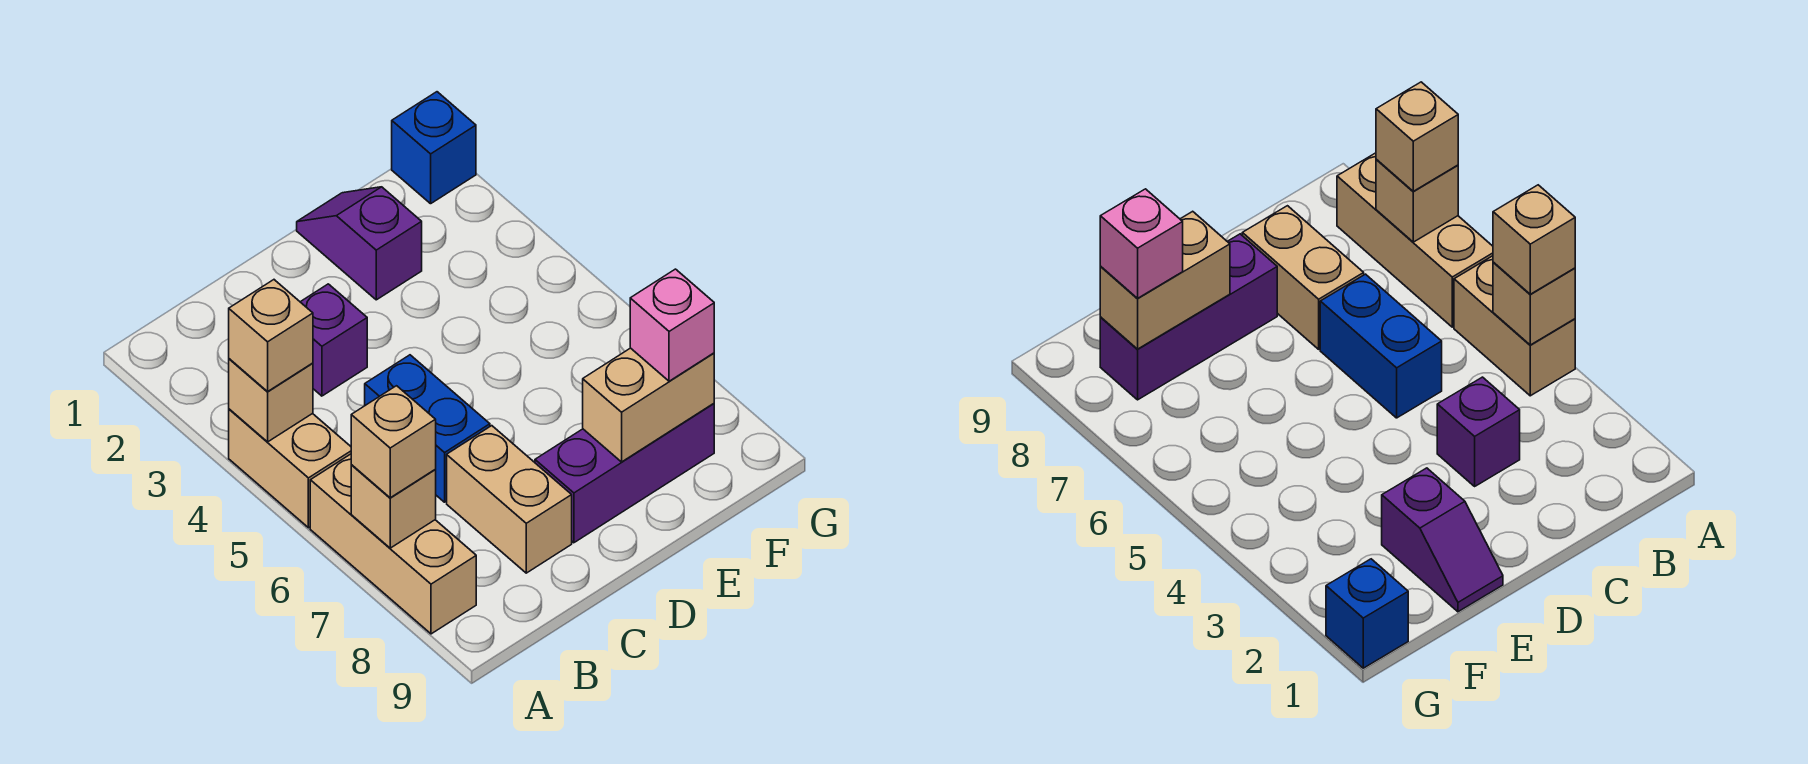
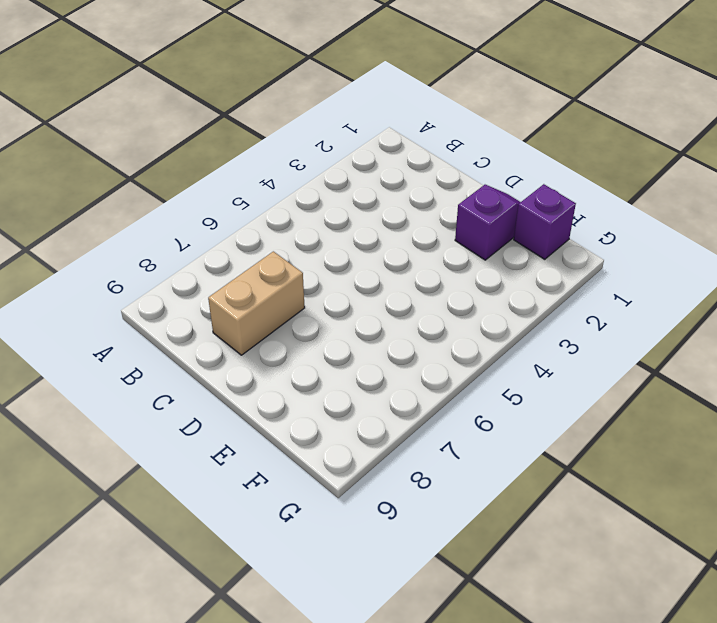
purple brick F1 level 1 -> purple brick C3 level 1
none -> tan brick A4:A5 level 1
none -> tan brick A6:A8 level 1
none -> blue brick C5:C6 level 1

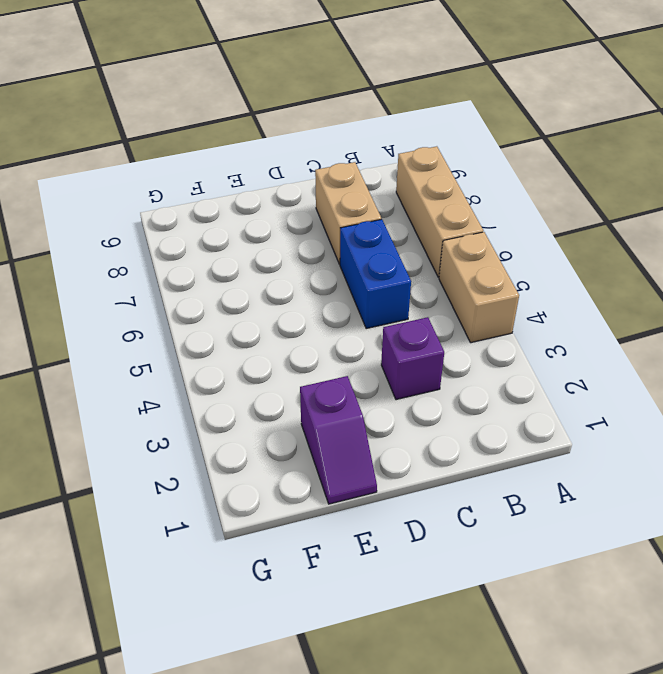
none -> purple brick D8:F8 level 1
none -> blue brick G1 level 1
none -> tan brick A4 level 2

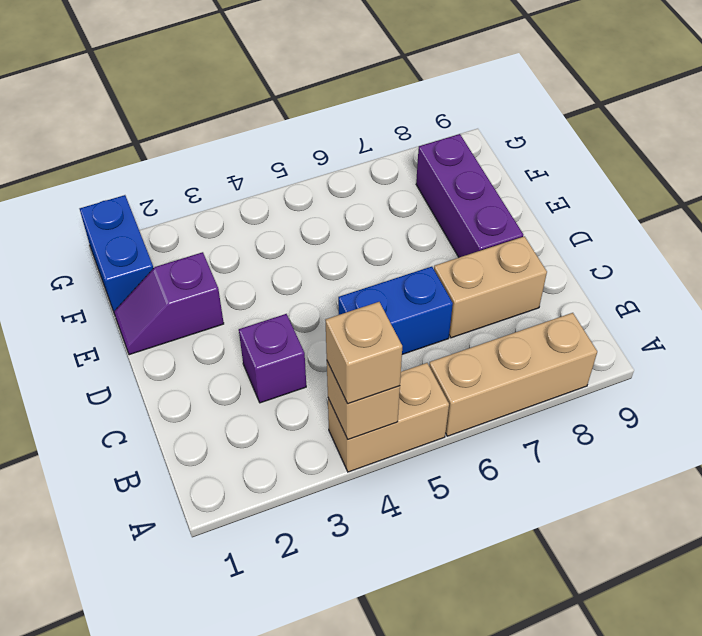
blue brick F1:G1 level 1 -> blue brick G1 level 1
none -> tan brick A7 level 2
none -> tan brick E8:F8 level 2
none -> tan brick A7 level 3

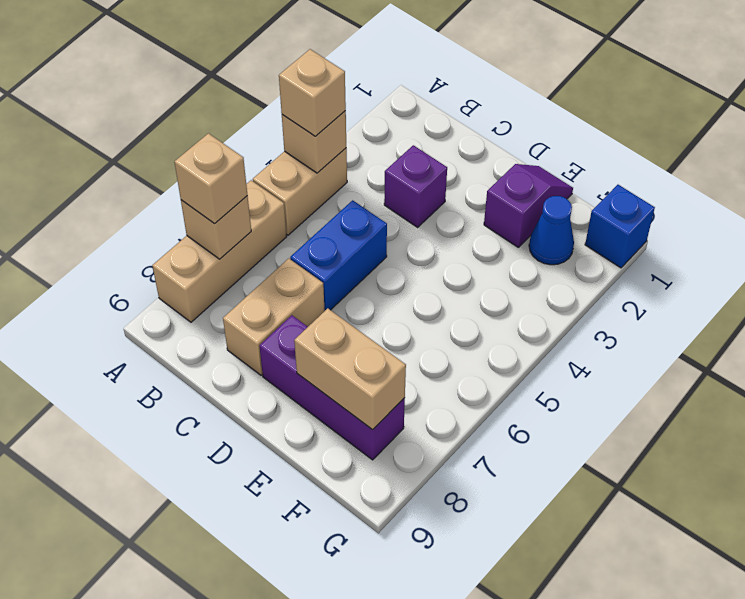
blue cone F2 level 1 -> none
none -> pink brick F8 level 3

